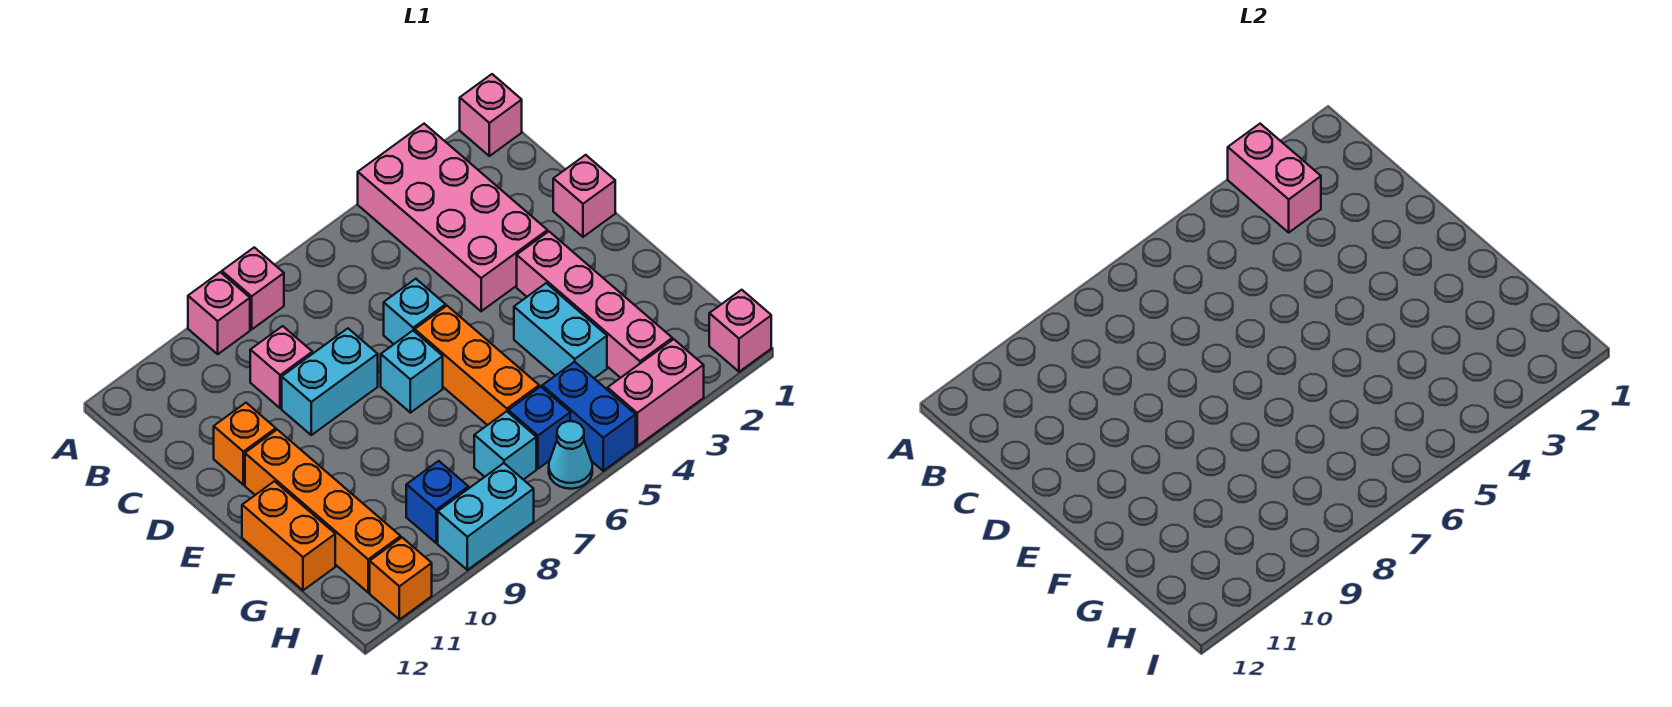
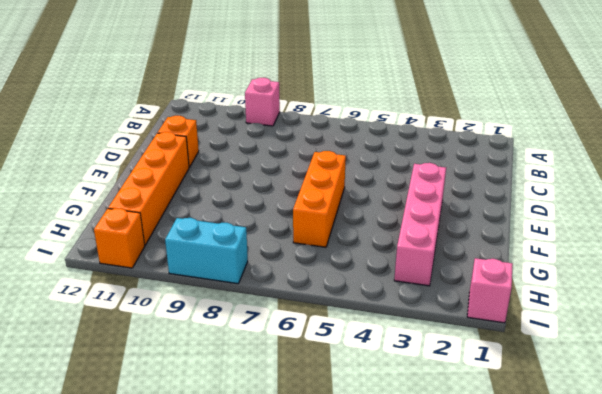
none -> pink brick A1 level 1
none -> pink brick A3:D4 level 1
none -> pink brick A8 level 1

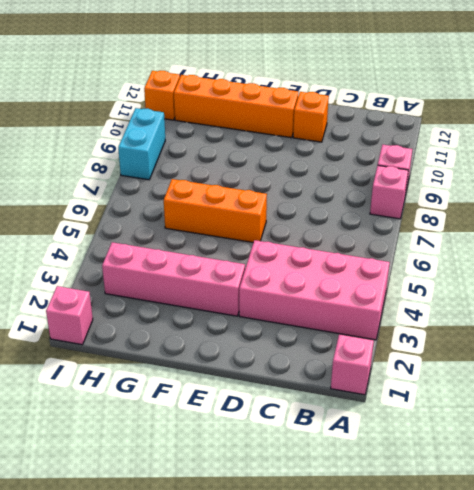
none -> pink brick C9 level 1
none -> pink brick D1 level 1
none -> cyan brick D6 level 1

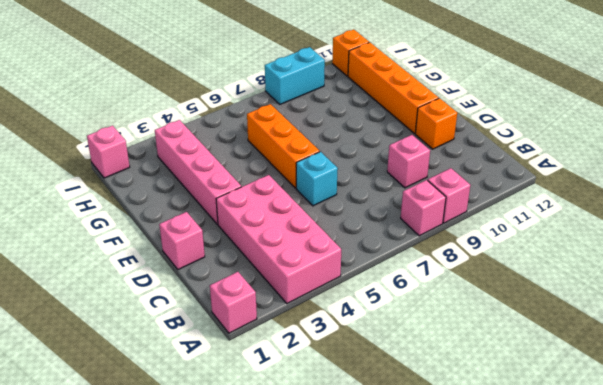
none -> cyan brick D8:D9 level 1
none -> cyan brick E7 level 1
none -> cyan brick F4:G4 level 1

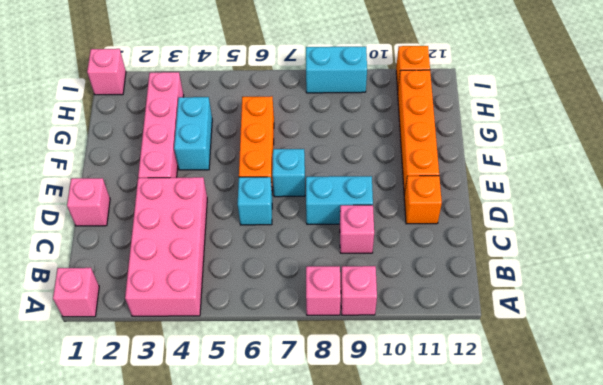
none -> orange brick F12:G12 level 1
none -> blue brick H5:I5 level 1
none -> blue brick H6 level 1

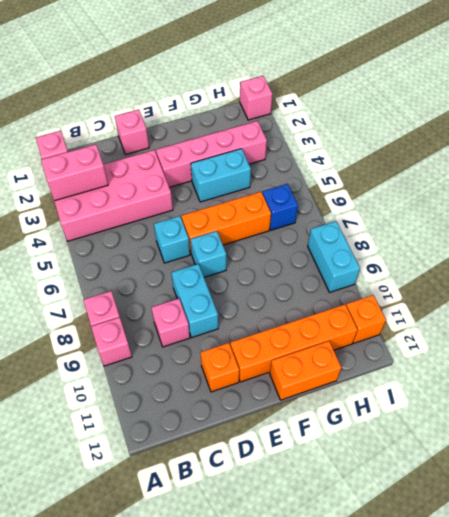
none -> blue brick H5:I5 level 1
none -> cyan brick H7 level 1
none -> blue brick H9 level 1

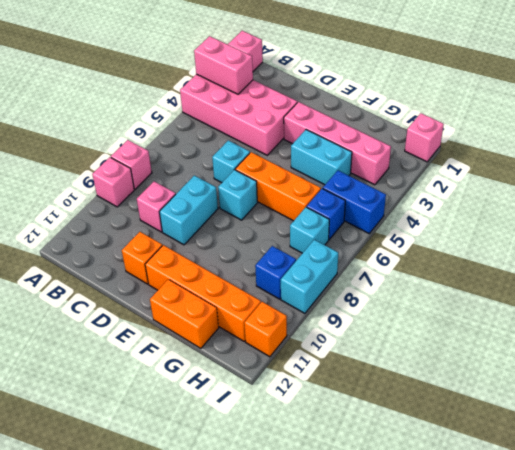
none -> pink brick D1 level 1
none -> pink brick I3:I4 level 1
none -> cyan cone I6 level 1

